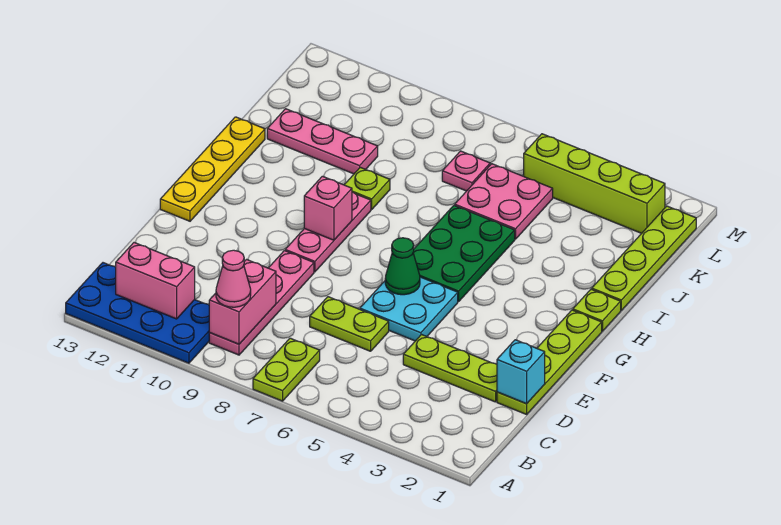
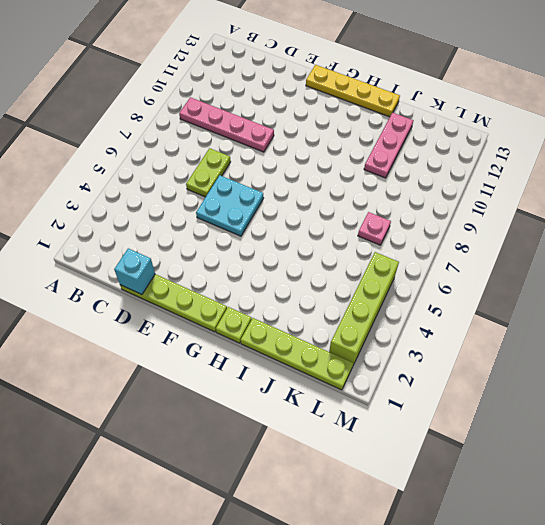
none -> lime plate A7:B7 level 1
none -> blue plate A10:B13 level 1
none -> lime plate D2:D4 level 1

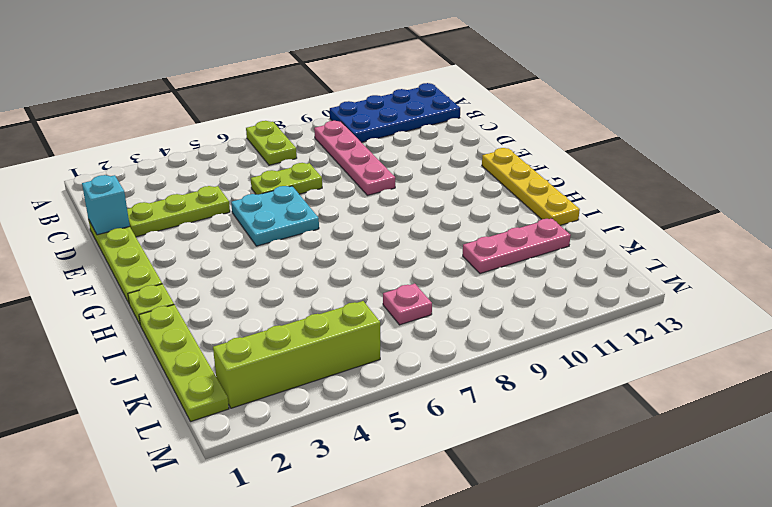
none -> pink plate F9:H9 level 1
none -> green plate G5:I6 level 1
none -> lime plate I9 level 1

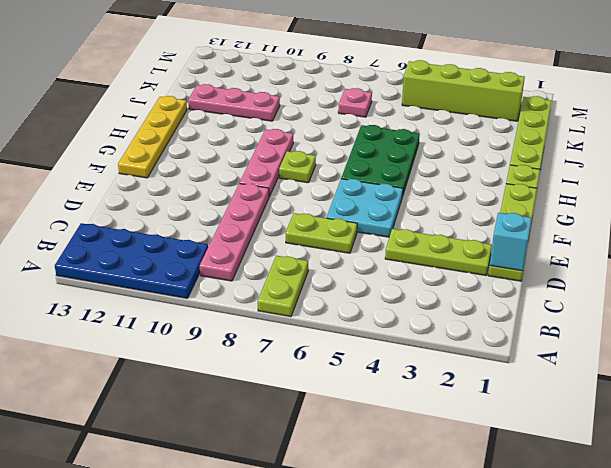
lime plate G8 level 1 -> lime plate I9 level 1
none -> pink plate J5:K6 level 1
none -> pink brick B9:C9 level 2
none -> pink brick B11:B12 level 2

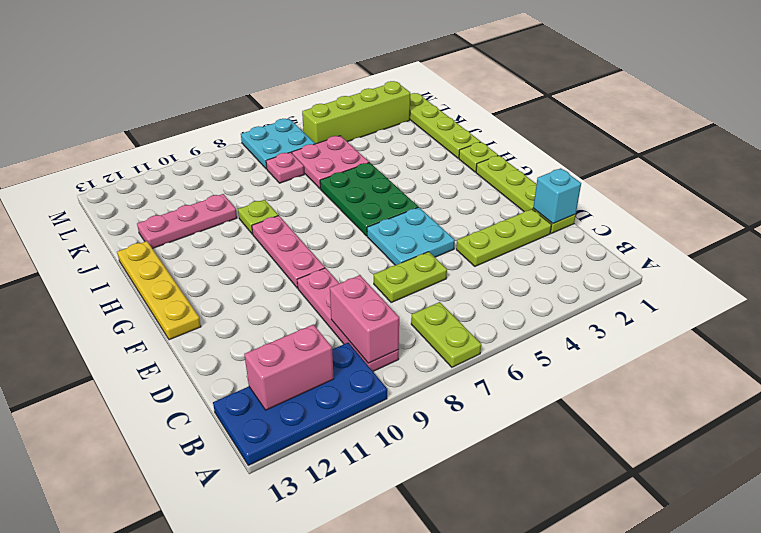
cyan plate L6:M7 level 1 -> none
none -> green cone F6 level 2
none -> pink brick G9 level 2
none -> pink cone B9 level 3

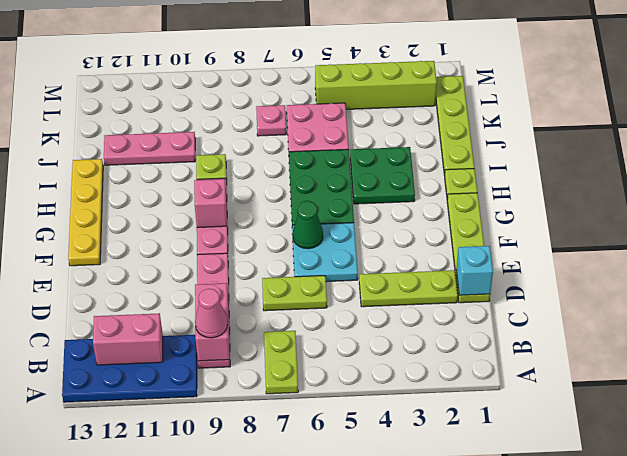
green plate H3:I4 level 1 -> none

